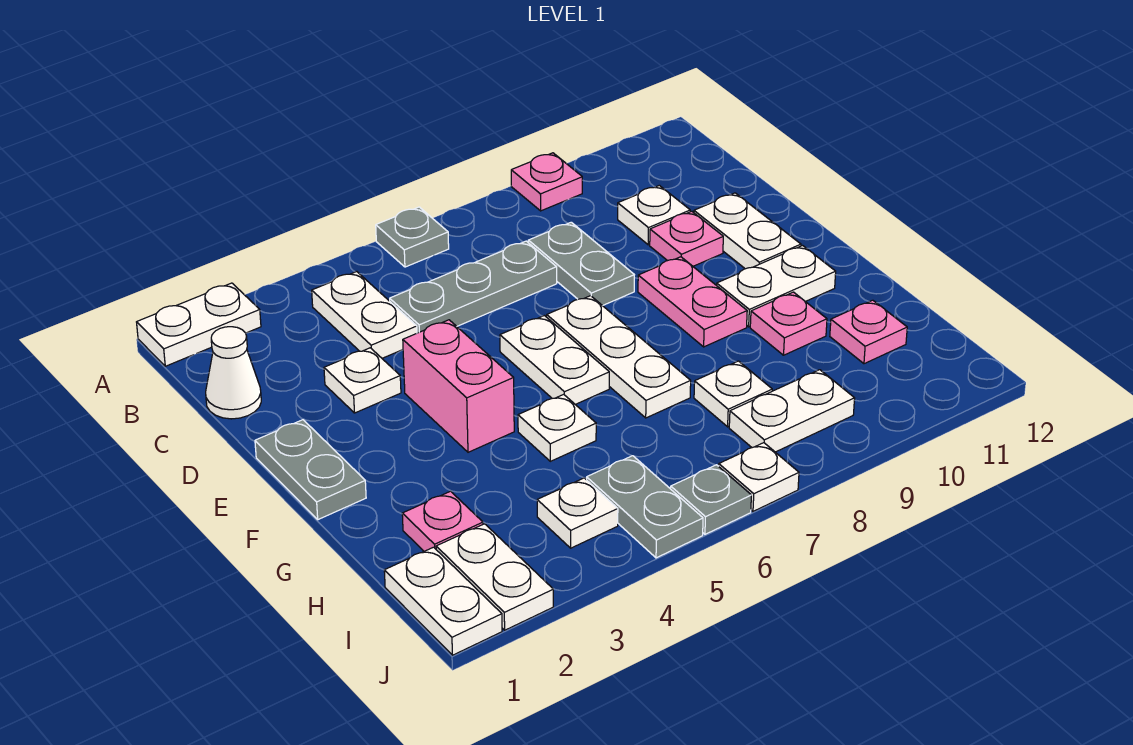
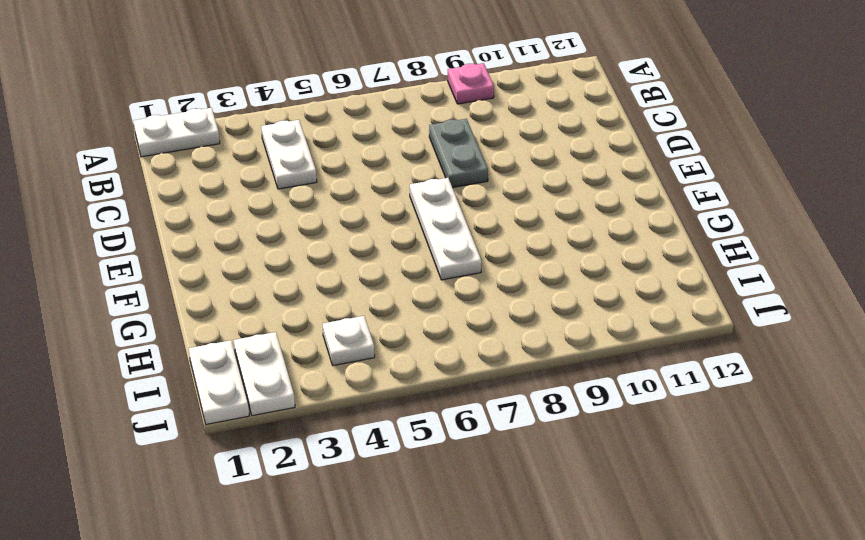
none -> grey plate A6 level 1
none -> white cone C1 level 1
none -> grey plate C5:C7 level 1

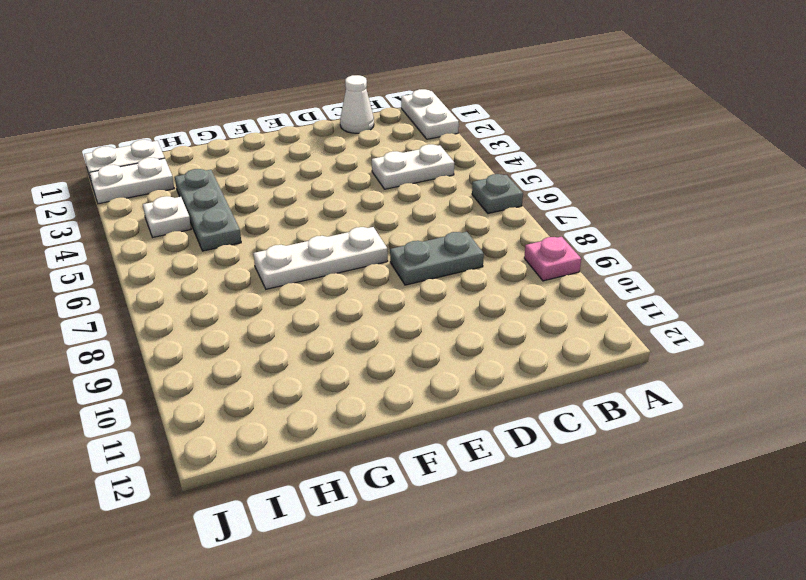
grey plate H3:H5 level 1 -> grey plate C5:C7 level 1
none -> white plate C10 level 1
none -> white plate D3 level 1
none -> pink plate D10 level 1

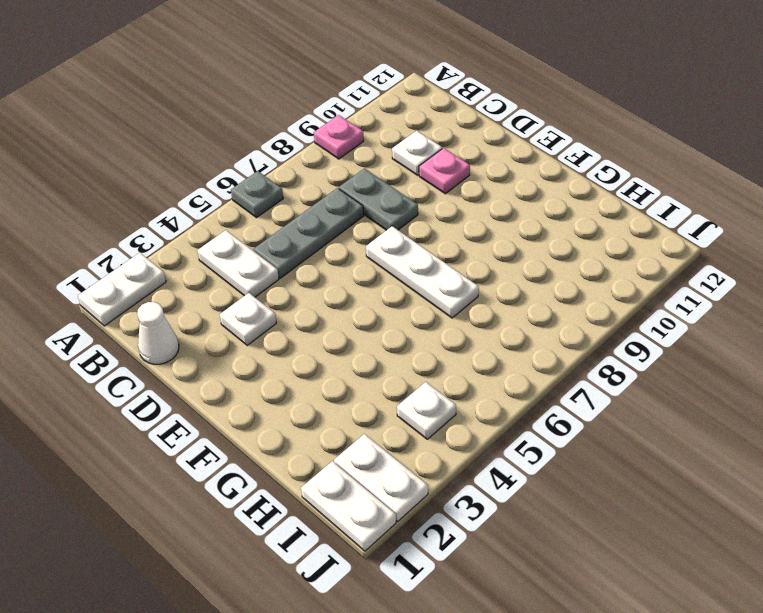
none -> white plate D11:E11 level 1
none -> grey plate E1:F1 level 1
none -> pink brick E4:F4 level 1

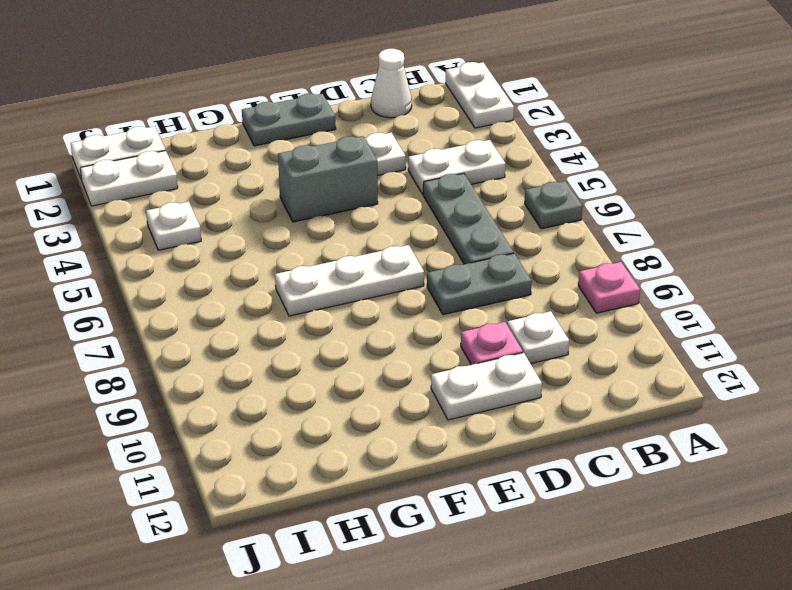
grey brick E4:F4 level 1 -> pink brick E4:F4 level 1
none -> white plate E6:F6 level 1
none -> pink plate E9:F9 level 1
none -> white plate F10:F11 level 1

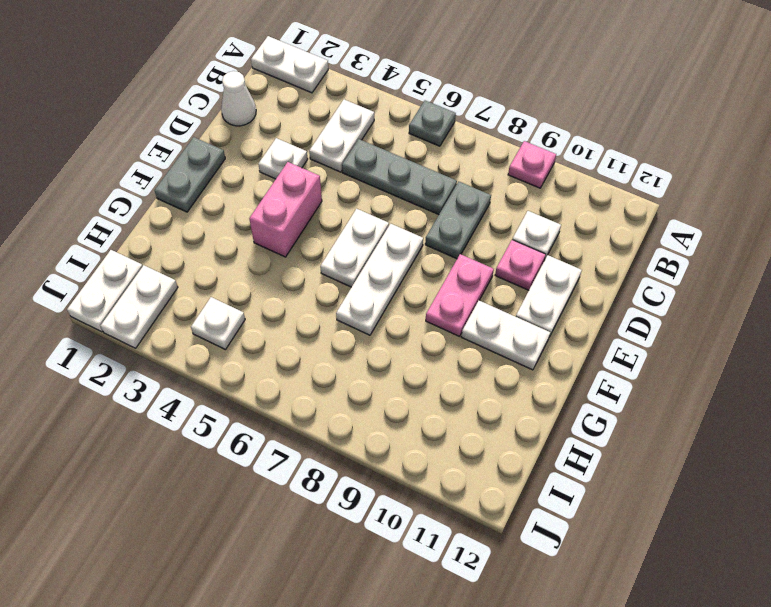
none -> white plate G5 level 1
none -> pink plate G10 level 1
none -> pink plate H2 level 1

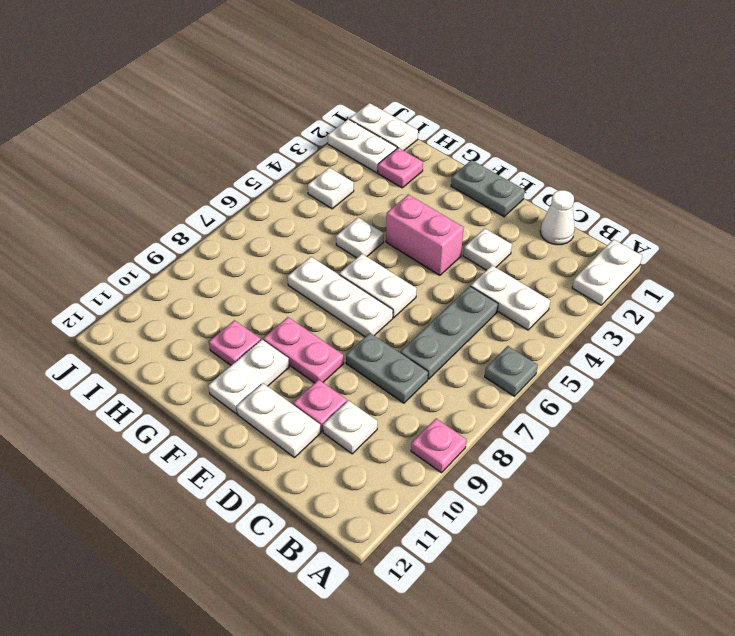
none -> white plate H8 level 1
none -> pink plate H11 level 1
none -> grey plate I5:J5 level 1

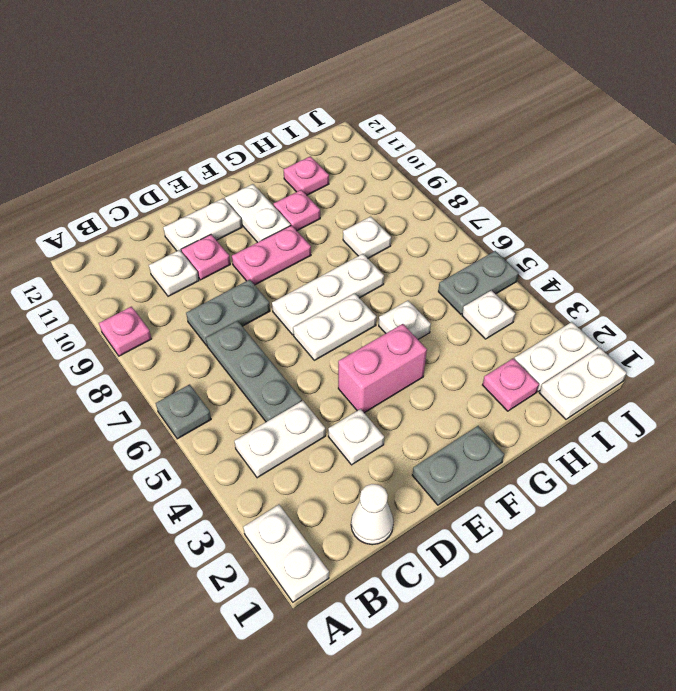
none -> white plate I8:I9 level 1
none -> grey plate J6 level 1
none -> white plate J7 level 1

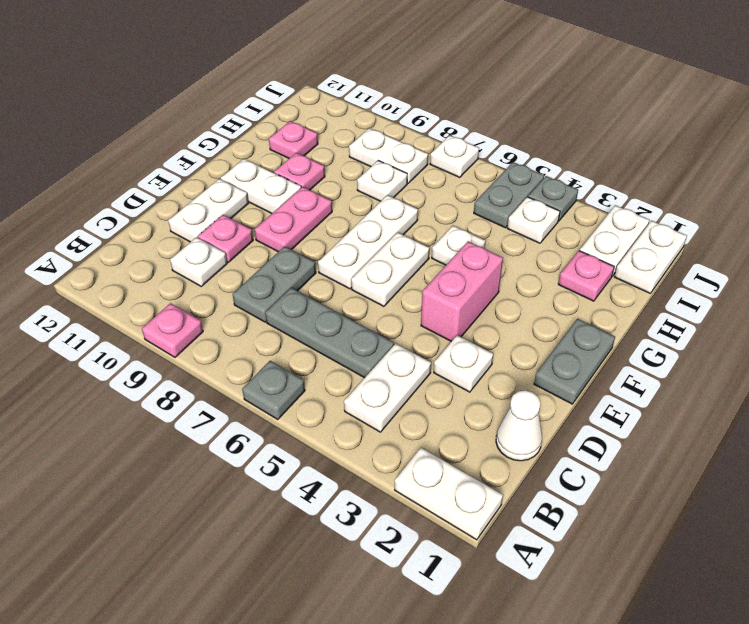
grey plate J4 level 1 -> grey plate J6 level 1

